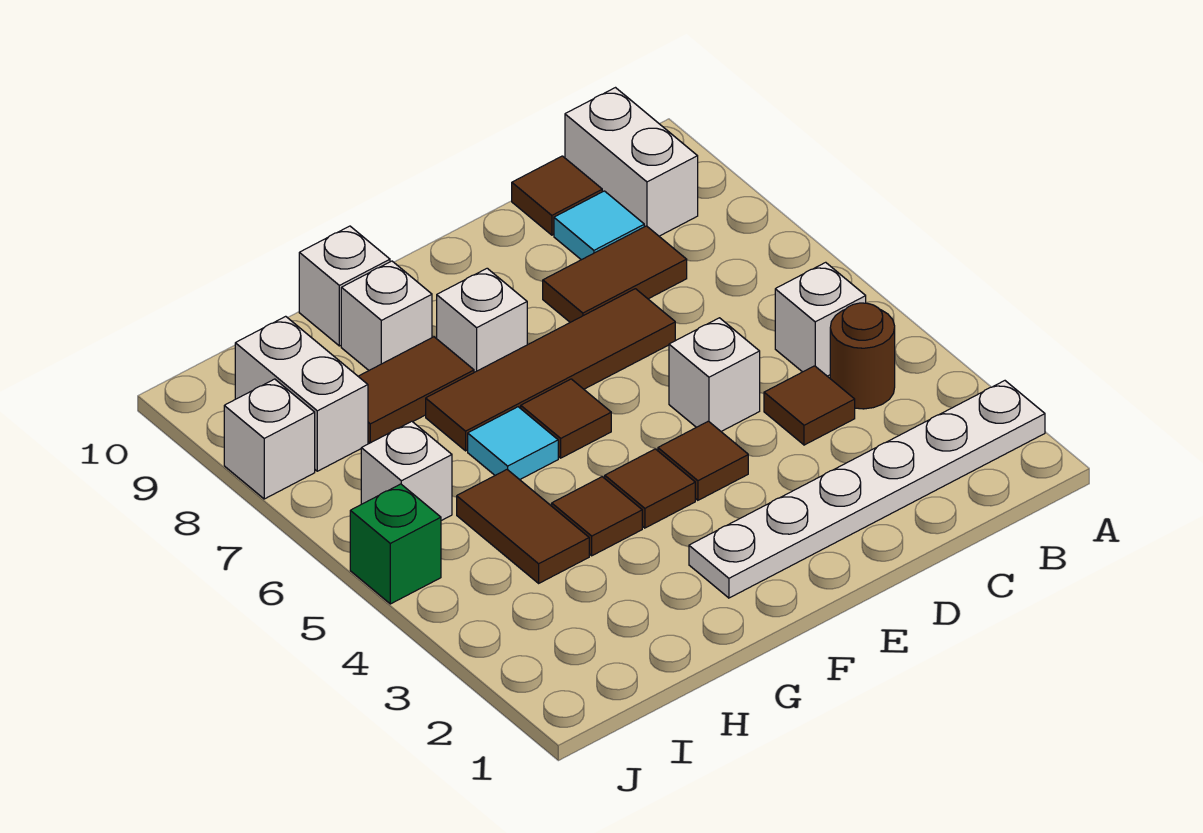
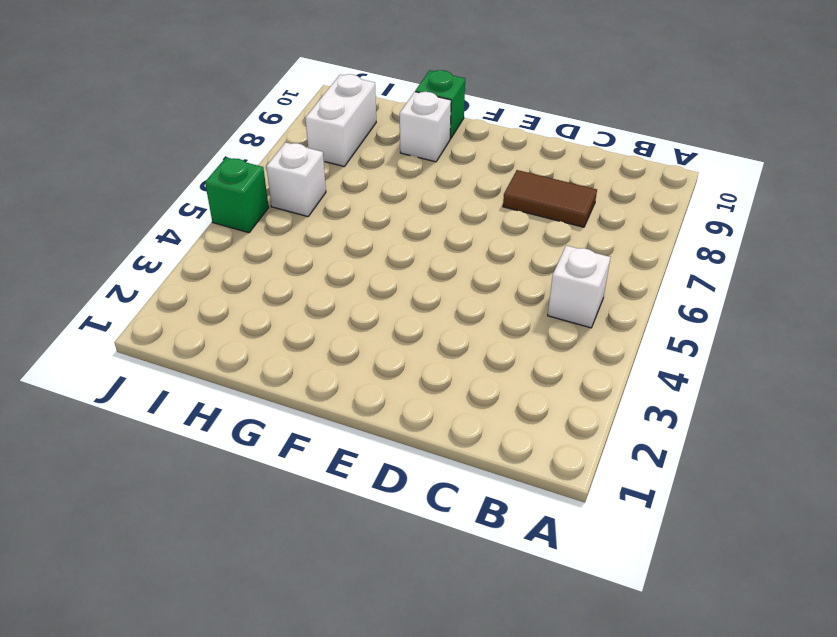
green brick G10 level 1 -> white brick G10 level 1
none -> white plate A2:F2 level 1
none -> brown round brick B4 level 1
none -> white brick B9:B10 level 1

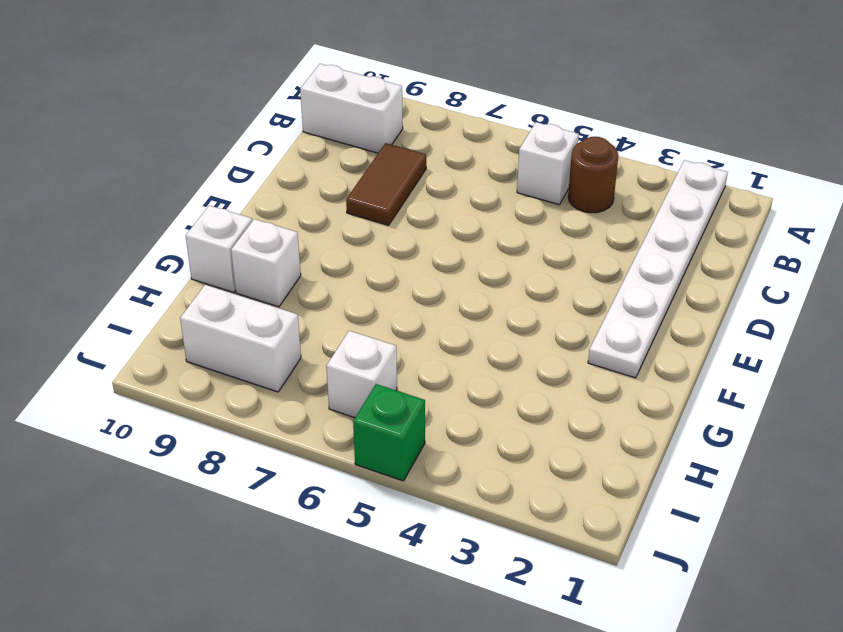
none -> brown tile C4 level 1
none -> cyan tile C9 level 1
none -> brown tile C10 level 1

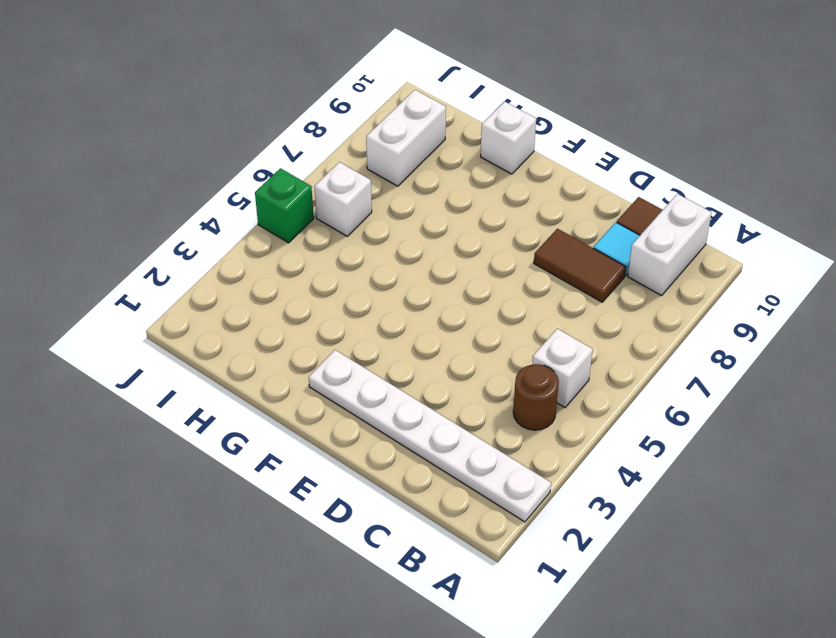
none -> brown tile C4 level 1
none -> white brick D5 level 1
none -> brown tile D7:G7 level 1

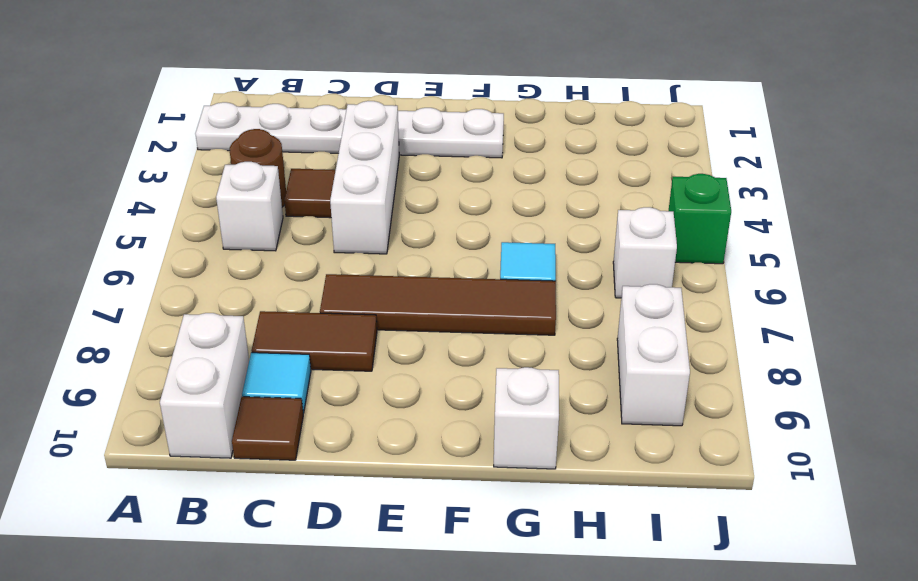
white brick D3:D5 level 1 -> white brick D5 level 1
none -> brown tile E4 level 1
none -> brown tile F4 level 1
none -> brown tile F6 level 1

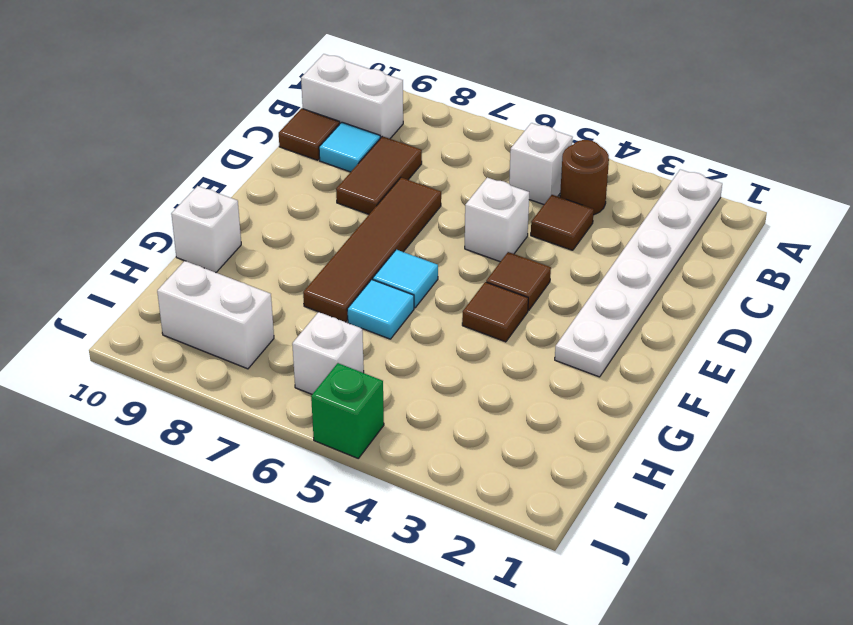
cyan tile F6 level 1 -> brown tile F6 level 1
none -> white brick F8 level 1
none -> brown tile G4 level 1
none -> brown tile G8:H8 level 1

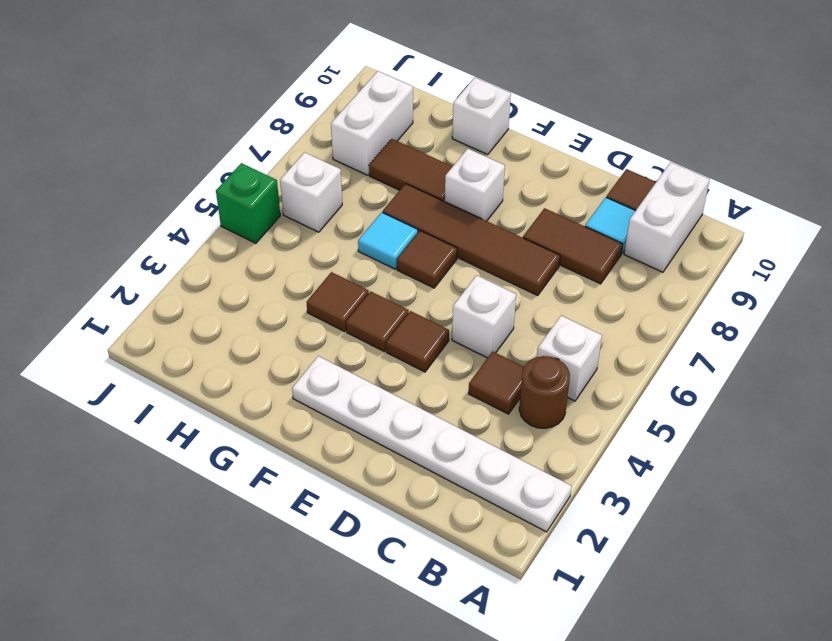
none -> white brick G9 level 1
none -> brown tile H4:H5 level 1
none -> white brick J8 level 1

